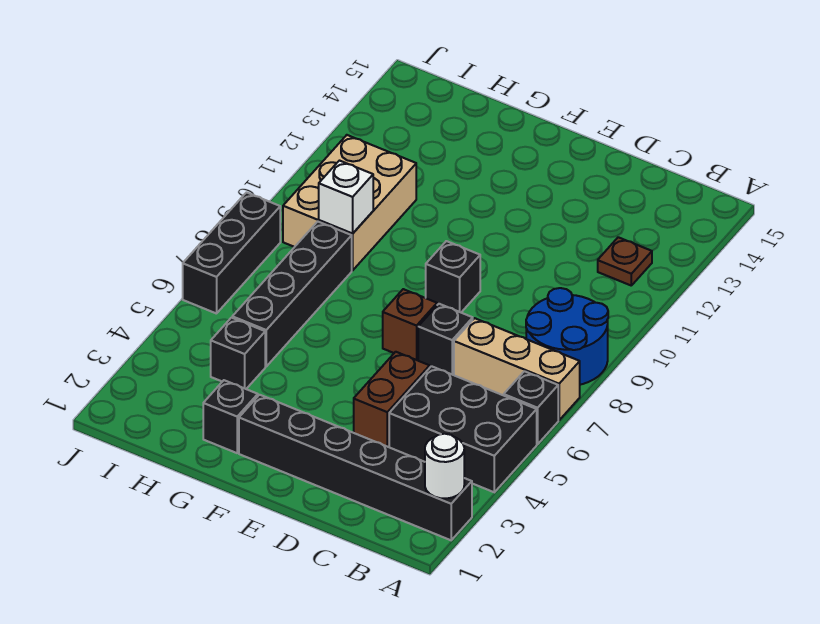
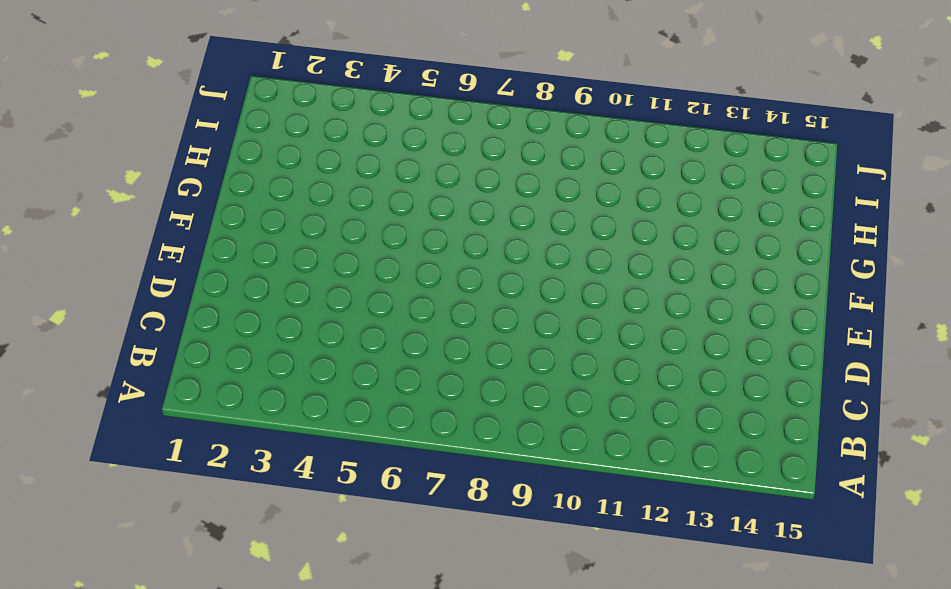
none -> black brick A2:F2 level 1
none -> black brick A4:C5 level 1
none -> black brick A6 level 1

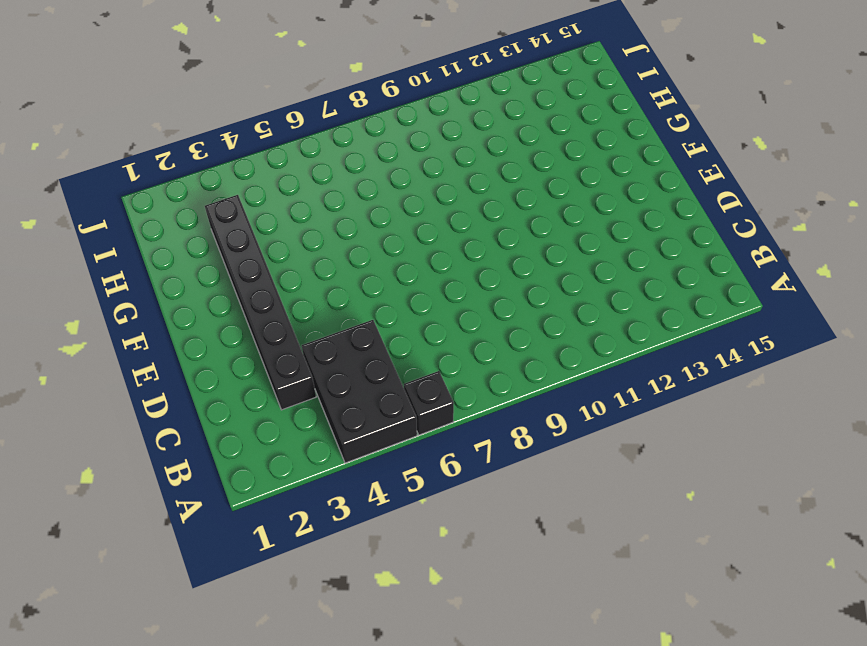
black brick C3:H3 level 1 -> black brick A2:F2 level 1
none -> tan brick A7:C7 level 1
none -> blue round brick A8:B9 level 1
none -> brown plate B12 level 1

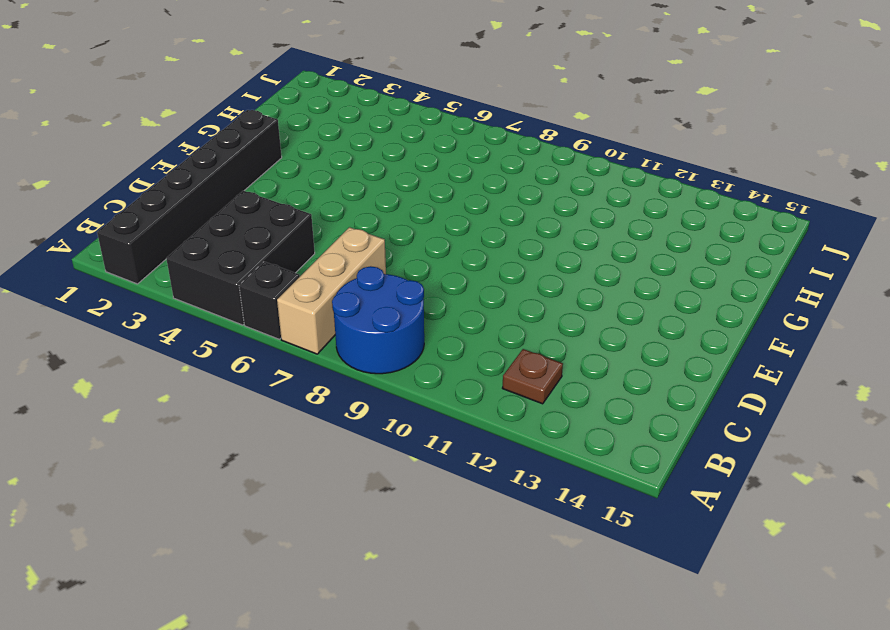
none -> brown brick D4:D5 level 1
none -> black brick D7 level 1
none -> brown brick E7 level 1

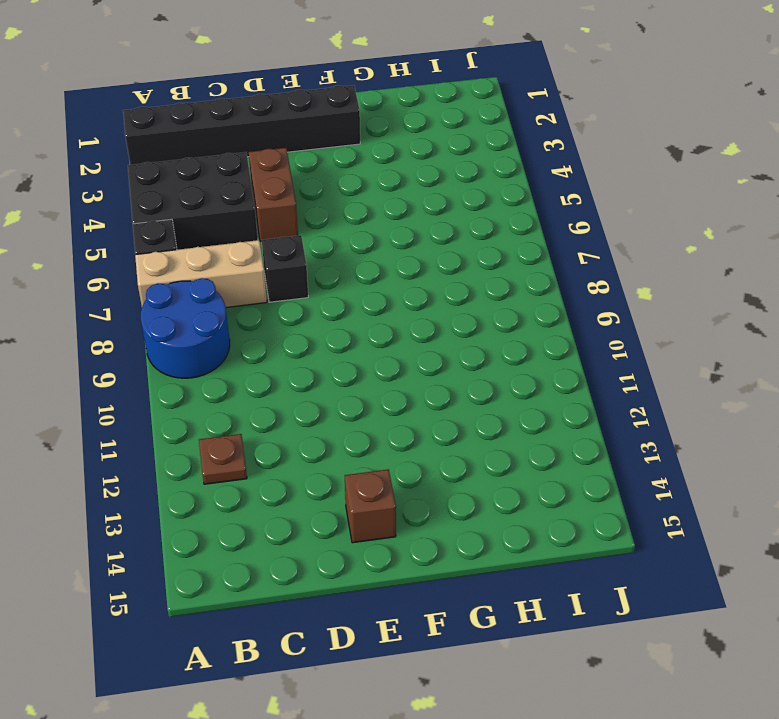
brown brick E14 level 1 -> brown brick E7 level 1
none -> black brick E9 level 1
none -> black brick G2 level 1
none -> black brick H4 level 1

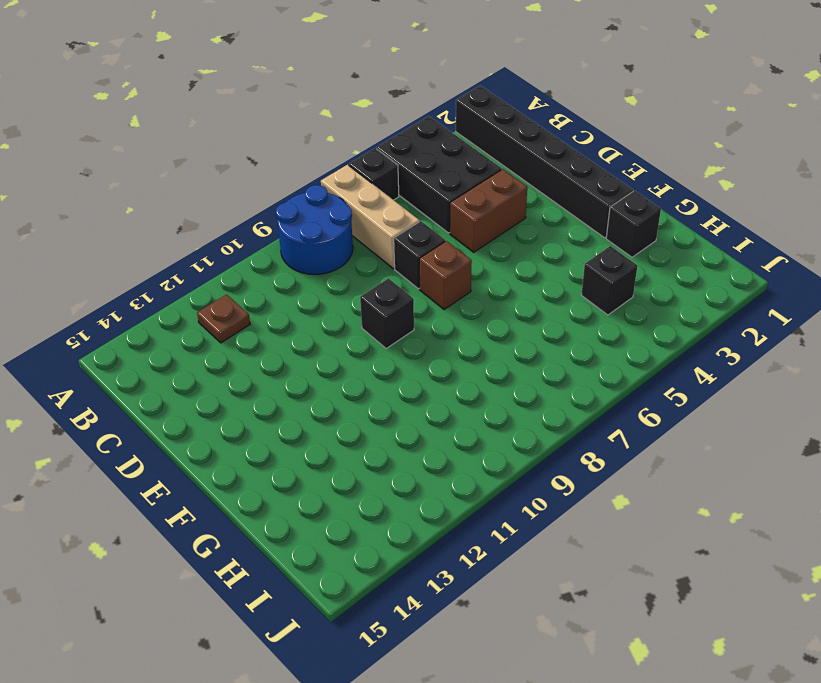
none -> black brick H5:H8 level 1
none -> tan brick H9:I11 level 1
none -> black brick J6:J8 level 1

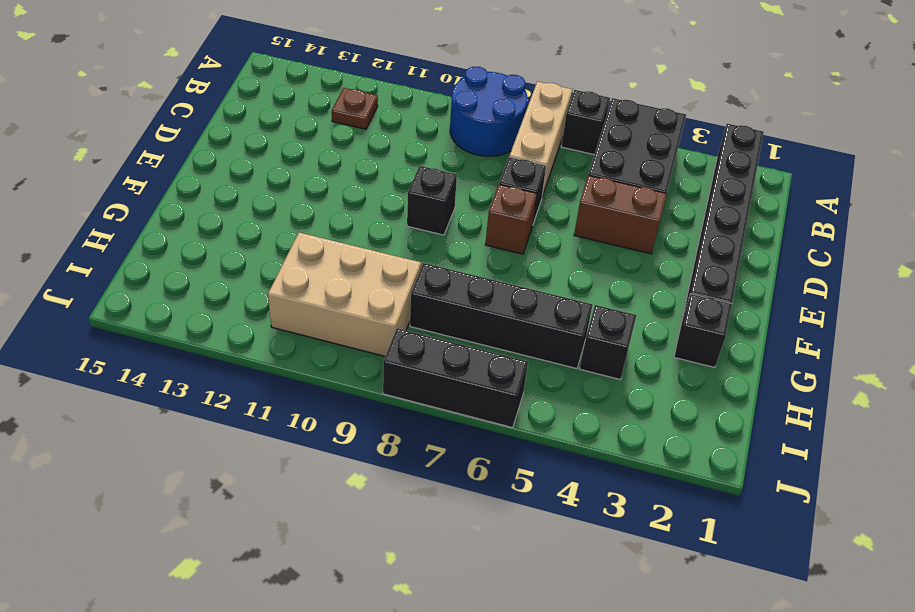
none -> white round brick A2 level 2
none -> white brick H9 level 2

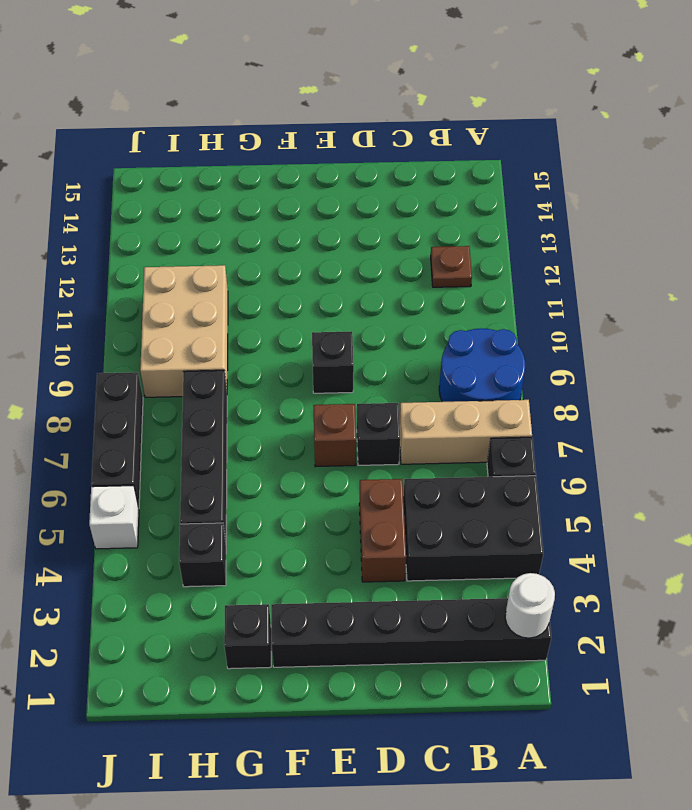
white brick J5 level 1 -> white brick H9 level 2

